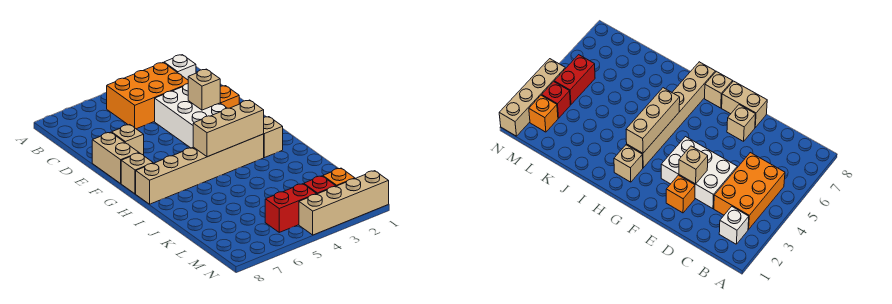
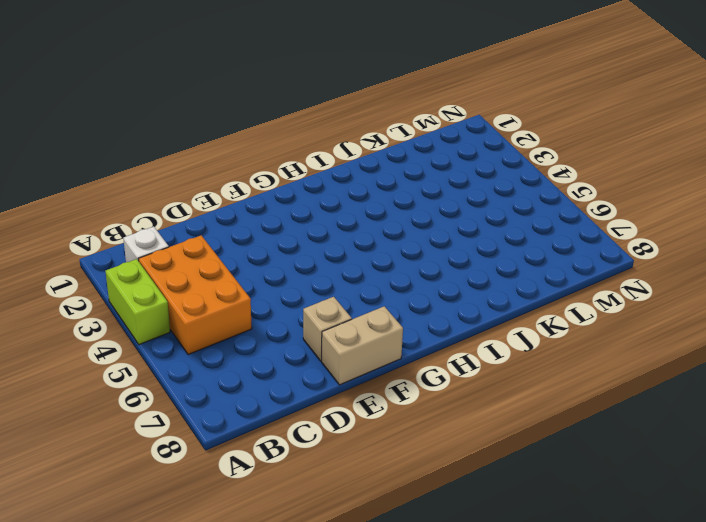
lime brick A3:A4 level 1 -> none
none -> white brick D3:F4 level 1
none -> orange brick E2 level 1
none -> tan brick G8 level 1

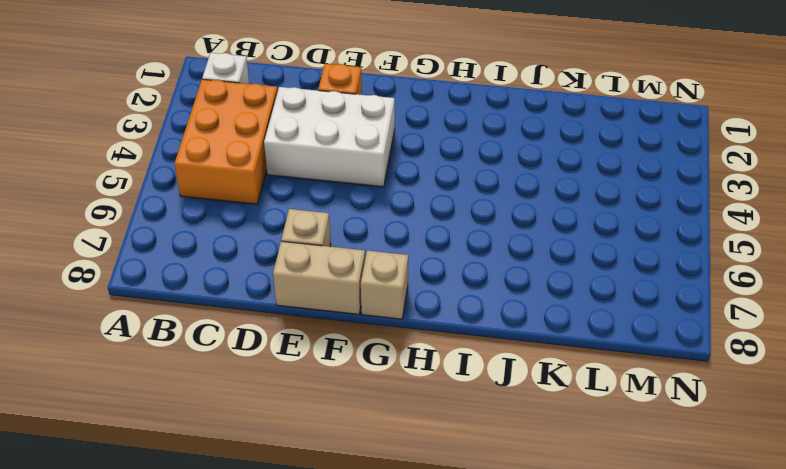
none -> tan brick H2 level 1
none -> tan brick H3:H8 level 1
none -> orange brick M2 level 1

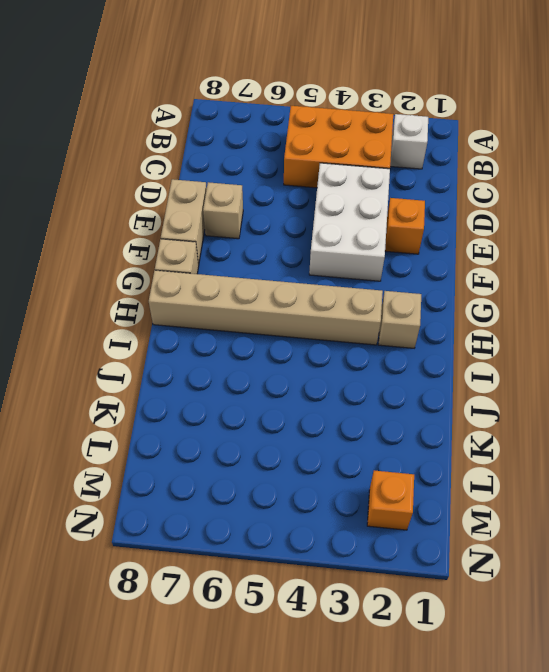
none -> red brick M3 level 1
none -> red brick M4:M5 level 1
none -> tan brick N1:N4 level 1

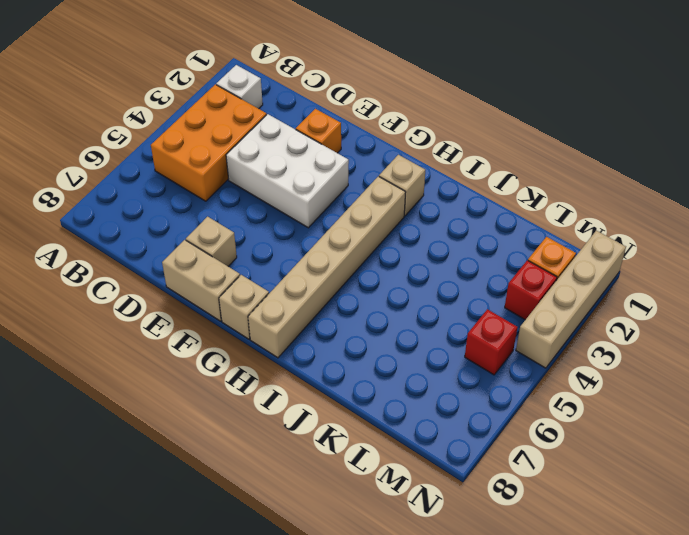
red brick M5 level 1 -> red brick M4:M5 level 1
none -> tan brick E3 level 2
none -> tan brick H3:H5 level 2

